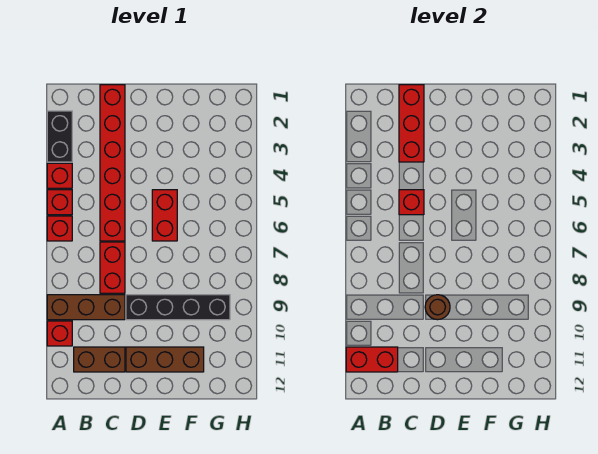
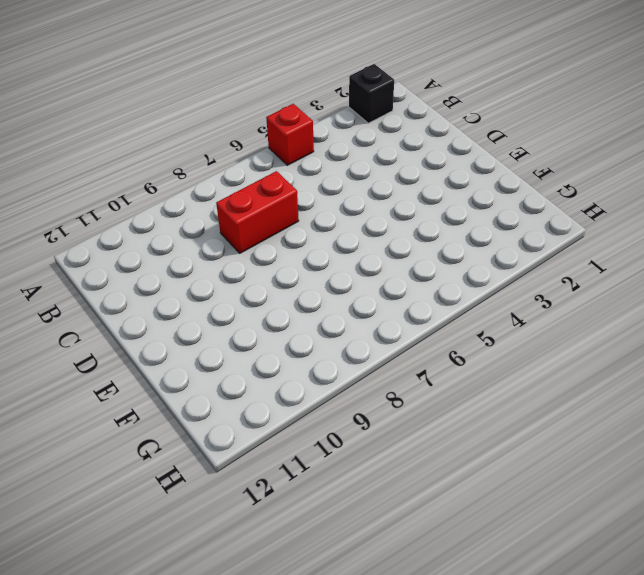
black brick A2 level 1 -> black brick A2:A3 level 1
none -> red brick A4 level 1
none -> red brick A6 level 1
none -> brown brick A9:C9 level 1

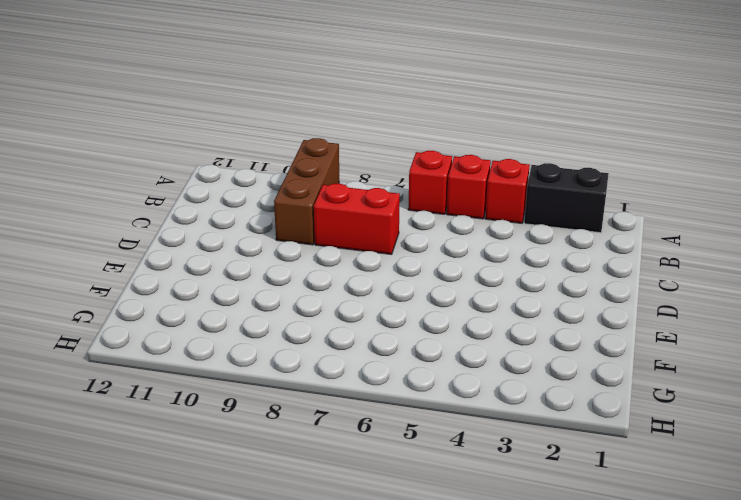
none -> red brick A10 level 1
none -> brown brick B11:C11 level 1
none -> red brick C1:C6 level 1

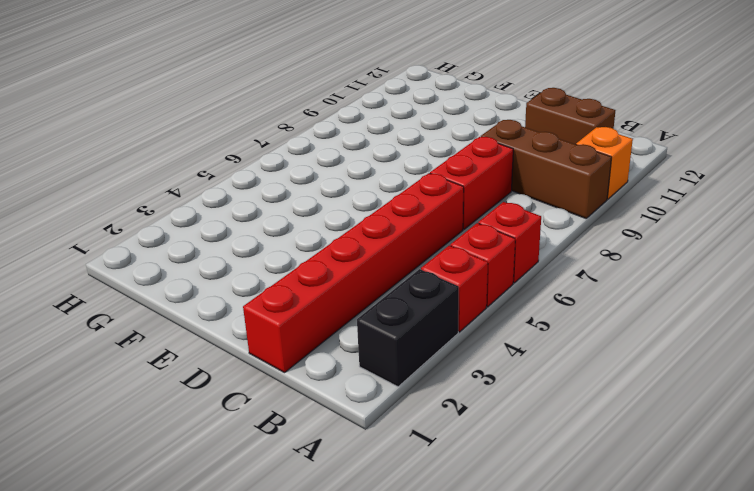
orange brick A10 level 1 -> red brick A10 level 1
none -> black brick D9:G9 level 1
none -> brown brick D11:F11 level 1
none -> red brick E5:E6 level 1

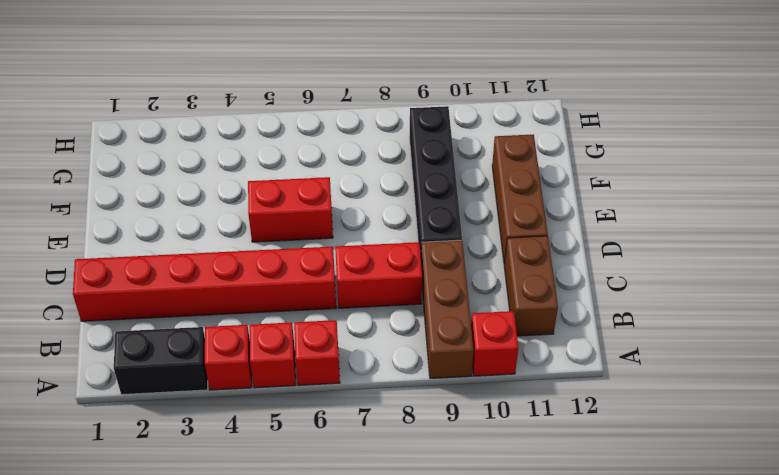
none -> red brick A11:B11 level 2
none -> red brick C1:C3 level 2
none -> red brick C5 level 2

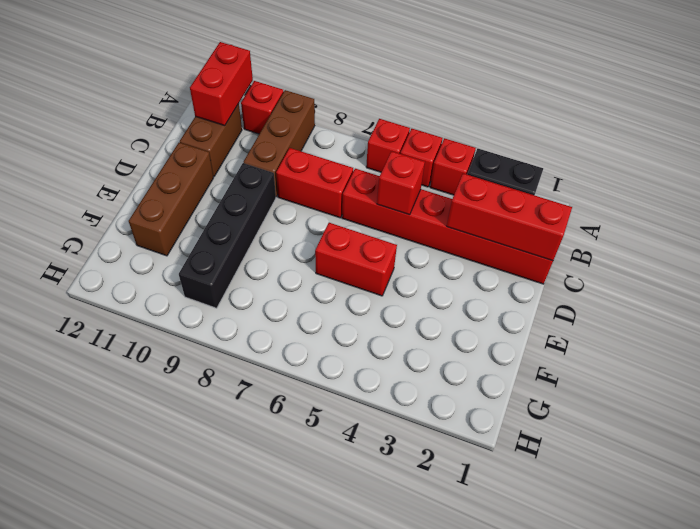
none -> brown round brick D9 level 2

